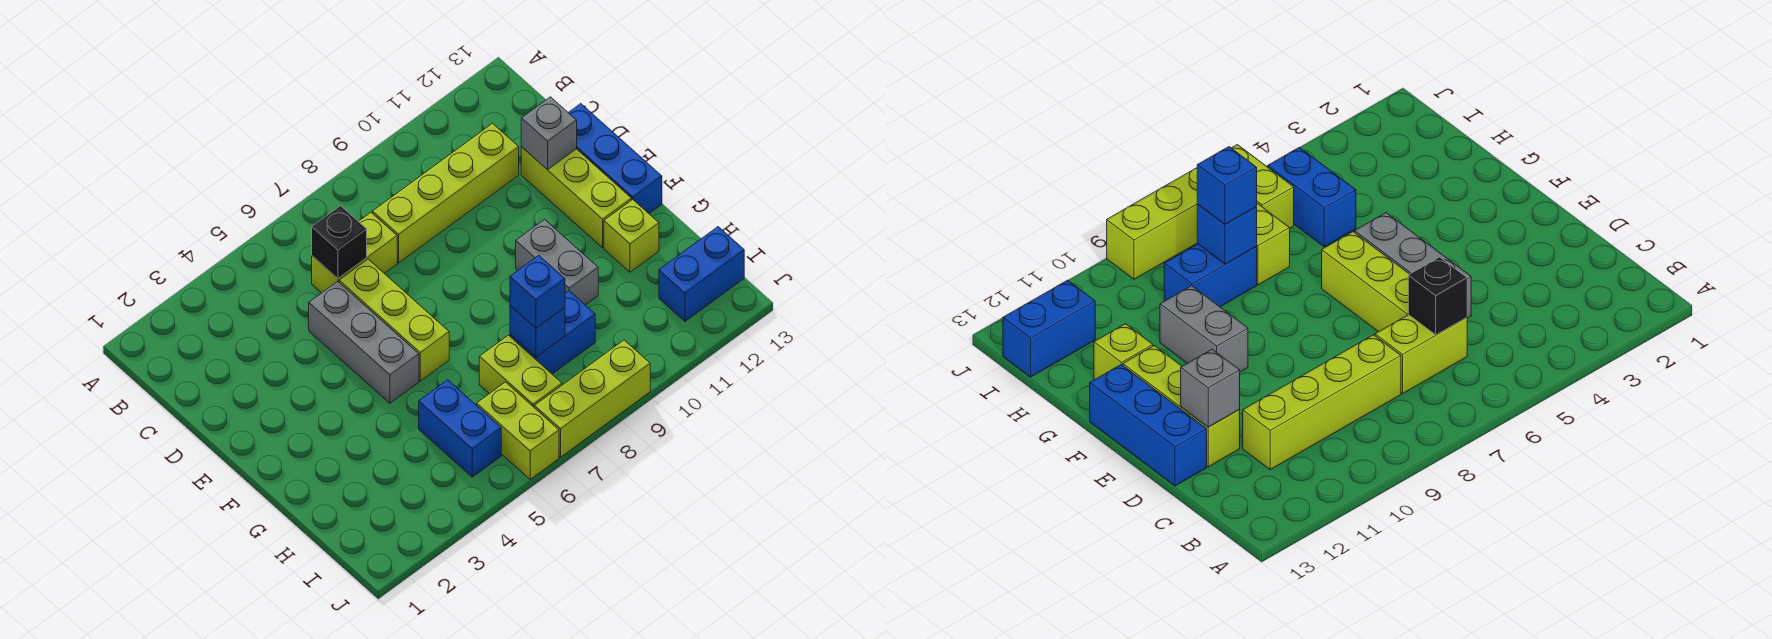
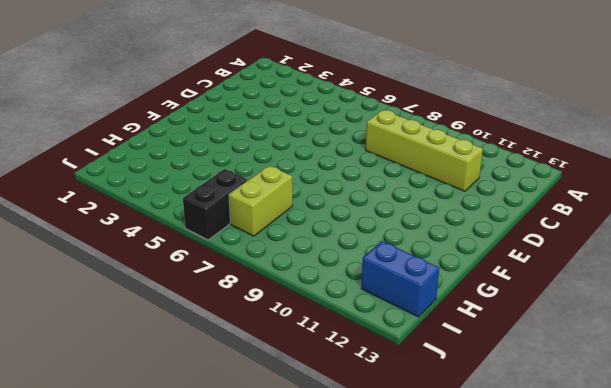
black brick I6:J6 level 1 -> lime brick I6:J6 level 1
none -> lime brick C6:C7 level 1
none -> grey brick D5:F5 level 1
none -> lime brick D6:F6 level 1

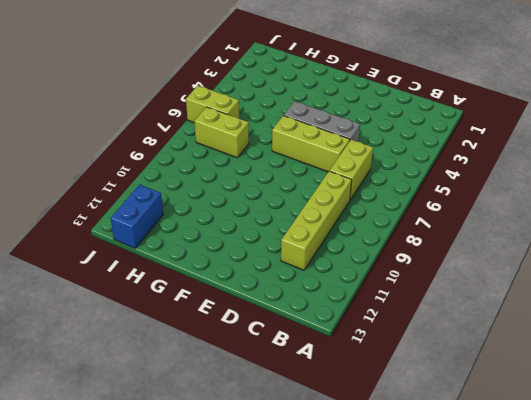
none -> lime brick D12:F12 level 1
none -> blue brick D13:F13 level 1
none -> grey brick F10:G10 level 1

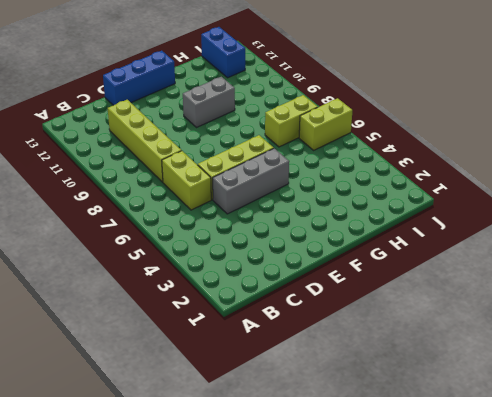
none -> lime brick D12:F12 level 1
none -> lime brick G12 level 1
none -> blue brick H5:I5 level 1

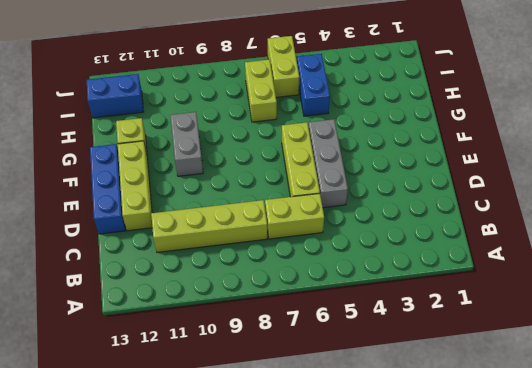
none -> blue brick H8:H9 level 1
none -> lime brick J7:J9 level 1
none -> black brick C6 level 2

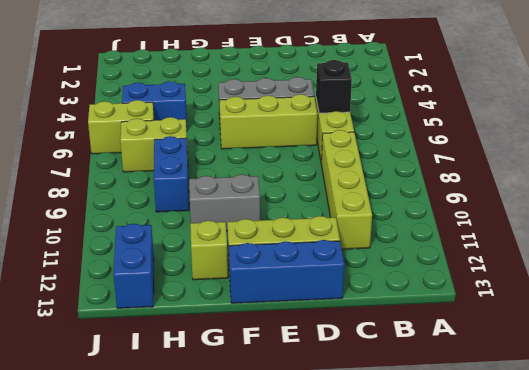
none -> lime brick J7:J9 level 1
none -> grey brick D12 level 2
none -> blue brick H8 level 2

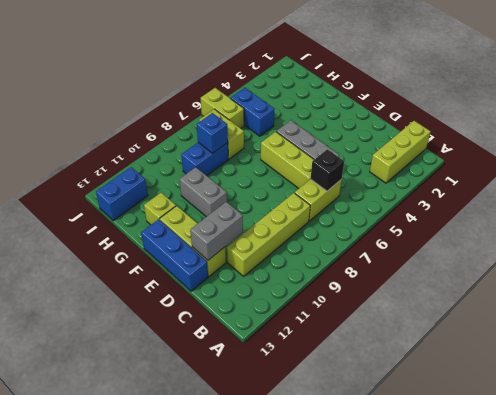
lime brick B1:B3 level 1 -> lime brick J7:J9 level 1
grey brick D11:D12 level 2 -> grey brick D12 level 2
none -> blue brick H8 level 3

